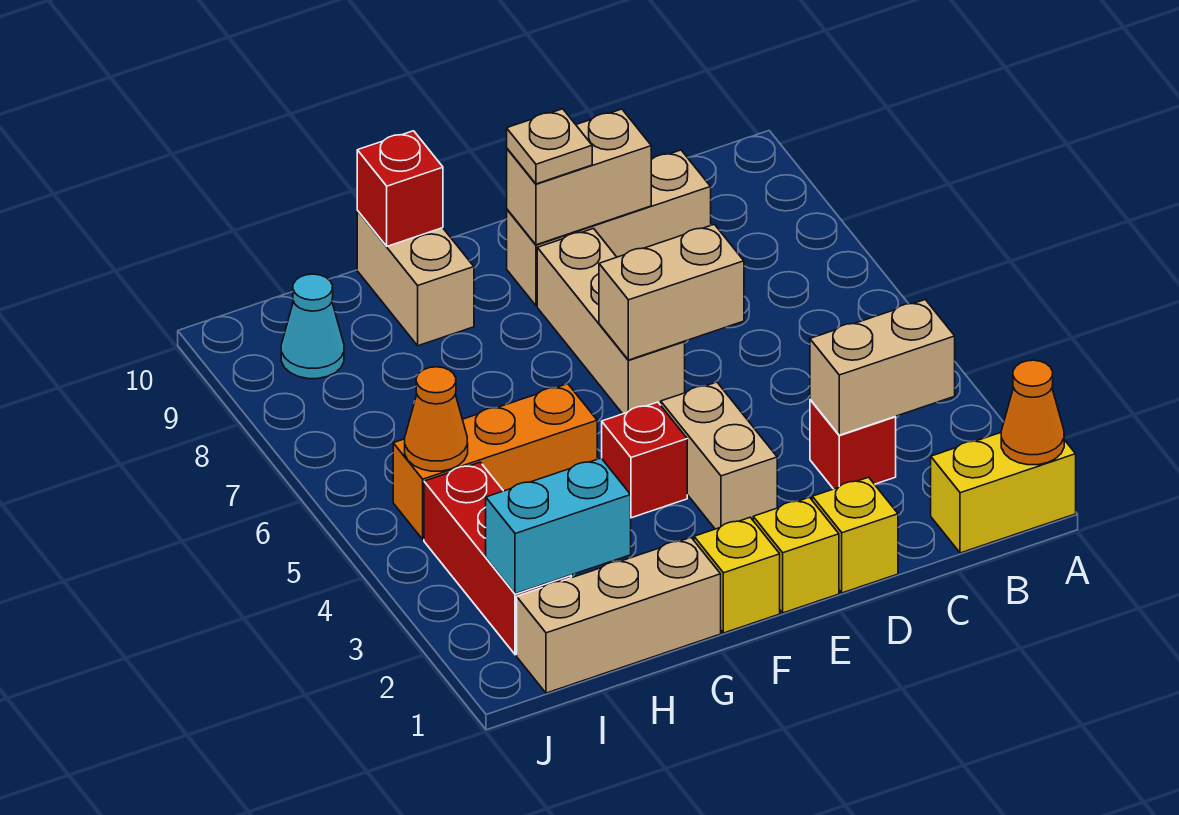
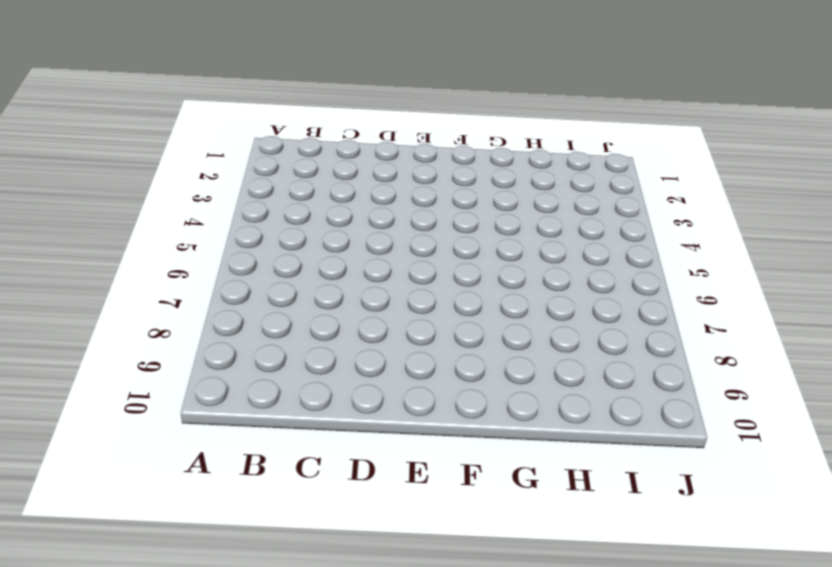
none -> yellow brick A1:B1 level 1
none -> red brick C3 level 1
none -> tan brick C9:E9 level 1

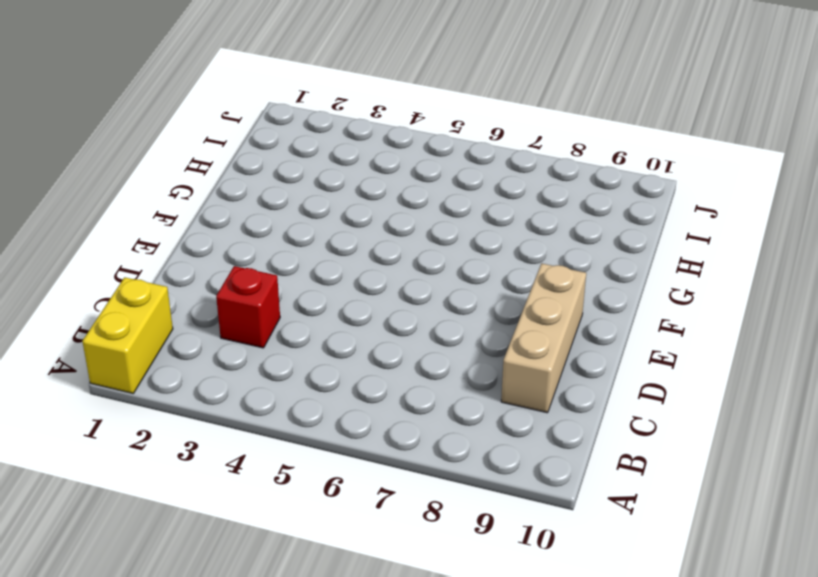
none -> yellow brick D1 level 1
none -> yellow brick E1 level 1
none -> tan brick E3:E4 level 1

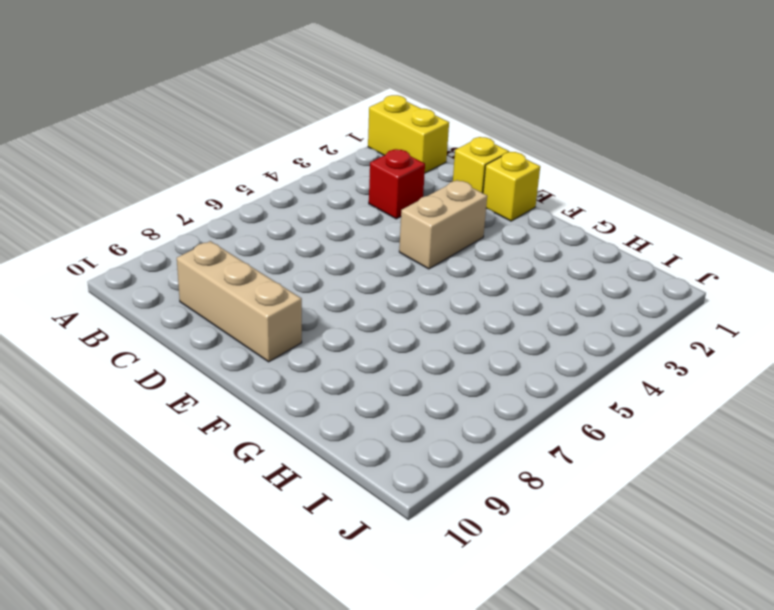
none -> tan brick E6:E8 level 1
none -> yellow brick F1 level 1
none -> red brick F4 level 1

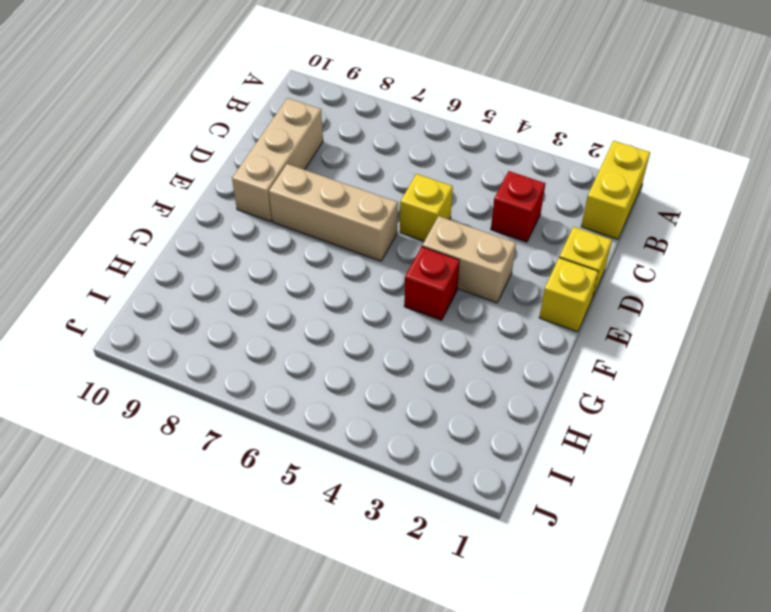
yellow brick D5 level 1 -> yellow brick F1 level 1
none -> tan brick G1:I1 level 1
none -> orange brick G5:I5 level 1
none -> tan brick G9:G10 level 1

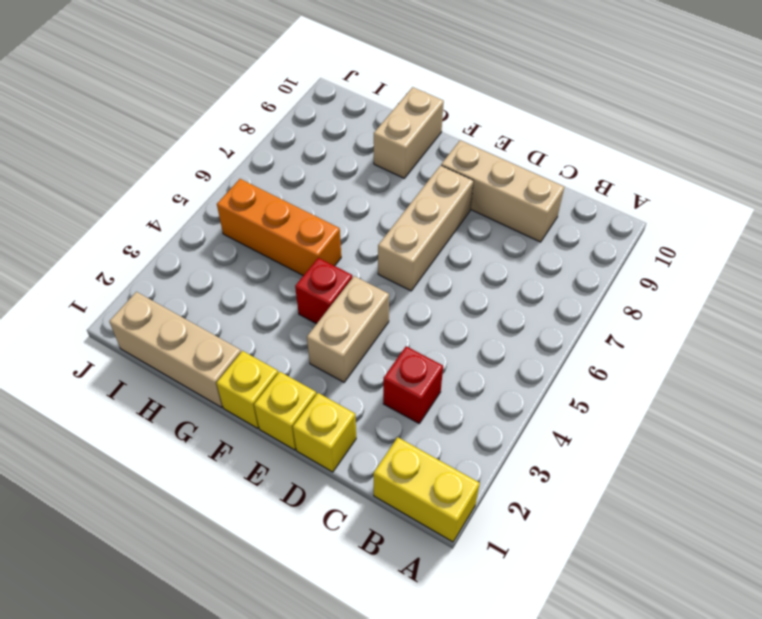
none -> red brick I2:I4 level 1
none -> cyan cone I9 level 1
none -> orange cone A1 level 2

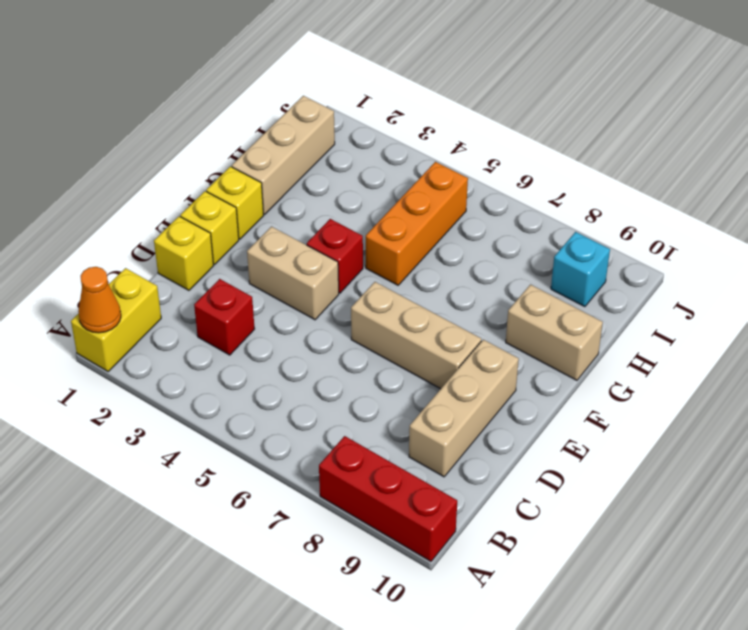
red brick A8:A10 level 1 -> red brick I2:I4 level 1
cyan brick I9 level 1 -> cyan cone I9 level 1
none -> tan brick B3:C3 level 2
none -> tan brick D6:E6 level 2
none -> tan brick D9:E9 level 2

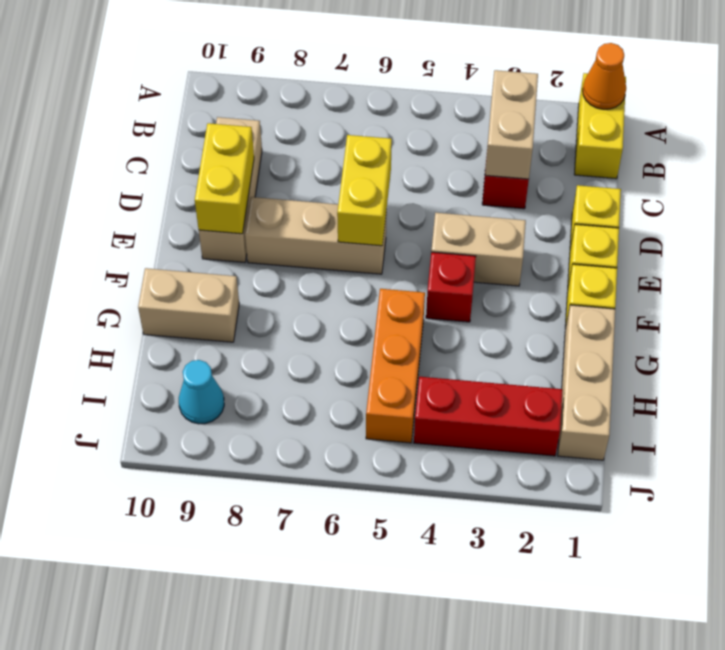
yellow brick D6:E6 level 2 -> tan brick D6:E6 level 2
yellow brick D9:E9 level 2 -> tan brick D9:E9 level 2
none -> red brick G10 level 2
none -> cyan brick H2:I2 level 2
none -> orange cone I5 level 2

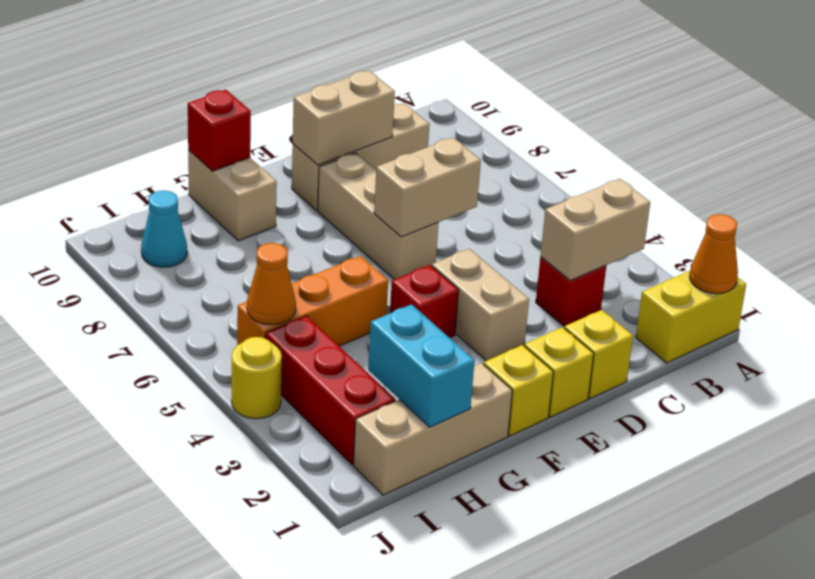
cyan brick H1:H2 level 2 -> cyan brick H2:I2 level 2
yellow round brick J4 level 1 -> none
none -> tan plate E9 level 3

